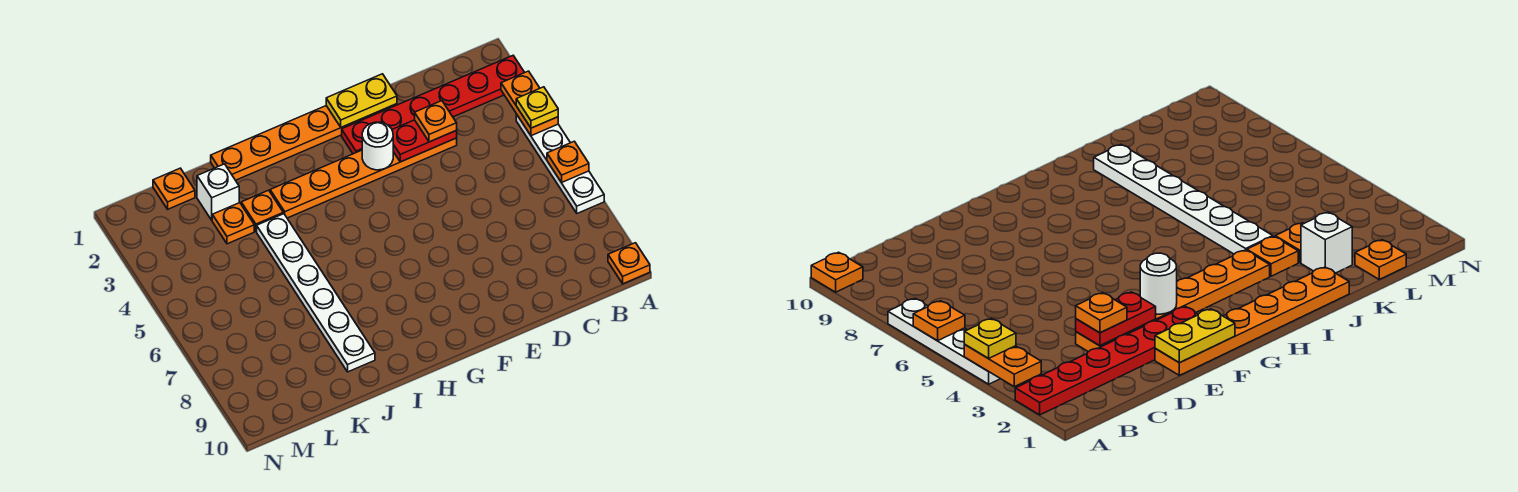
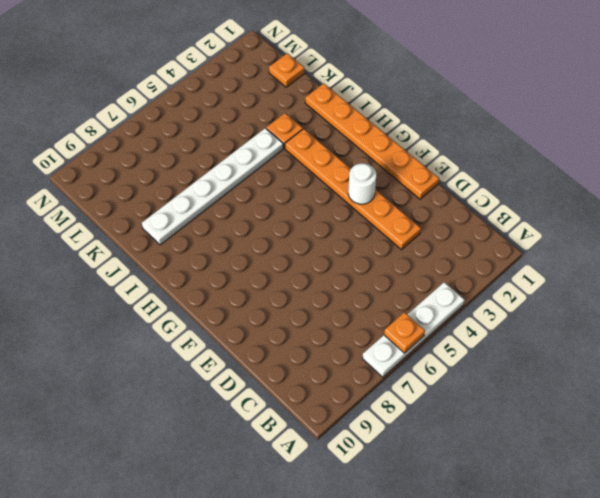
none -> red plate A2:F2 level 1
none -> orange plate A10 level 1
none -> white brick K2 level 1

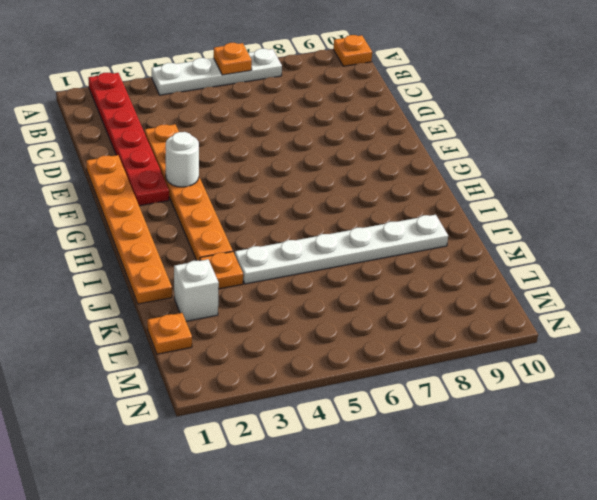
none -> orange plate K3 level 1
none -> orange plate A3:A4 level 2
none -> red plate D3:E3 level 2

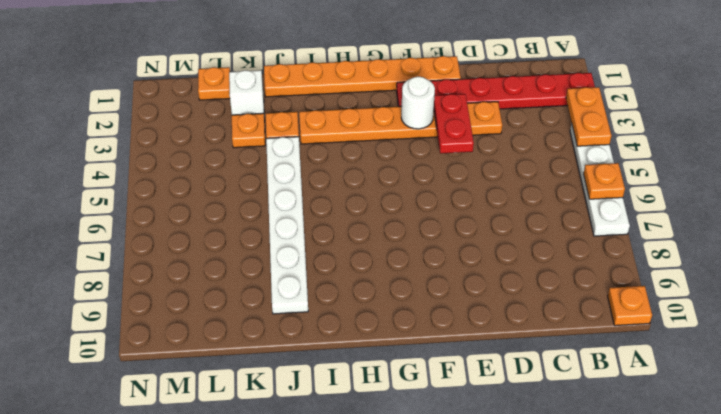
red plate E3:E4 level 2 -> red plate D3:E3 level 2
none -> yellow plate E1:F1 level 2
none -> yellow plate A4 level 3
none -> orange plate D3 level 3

